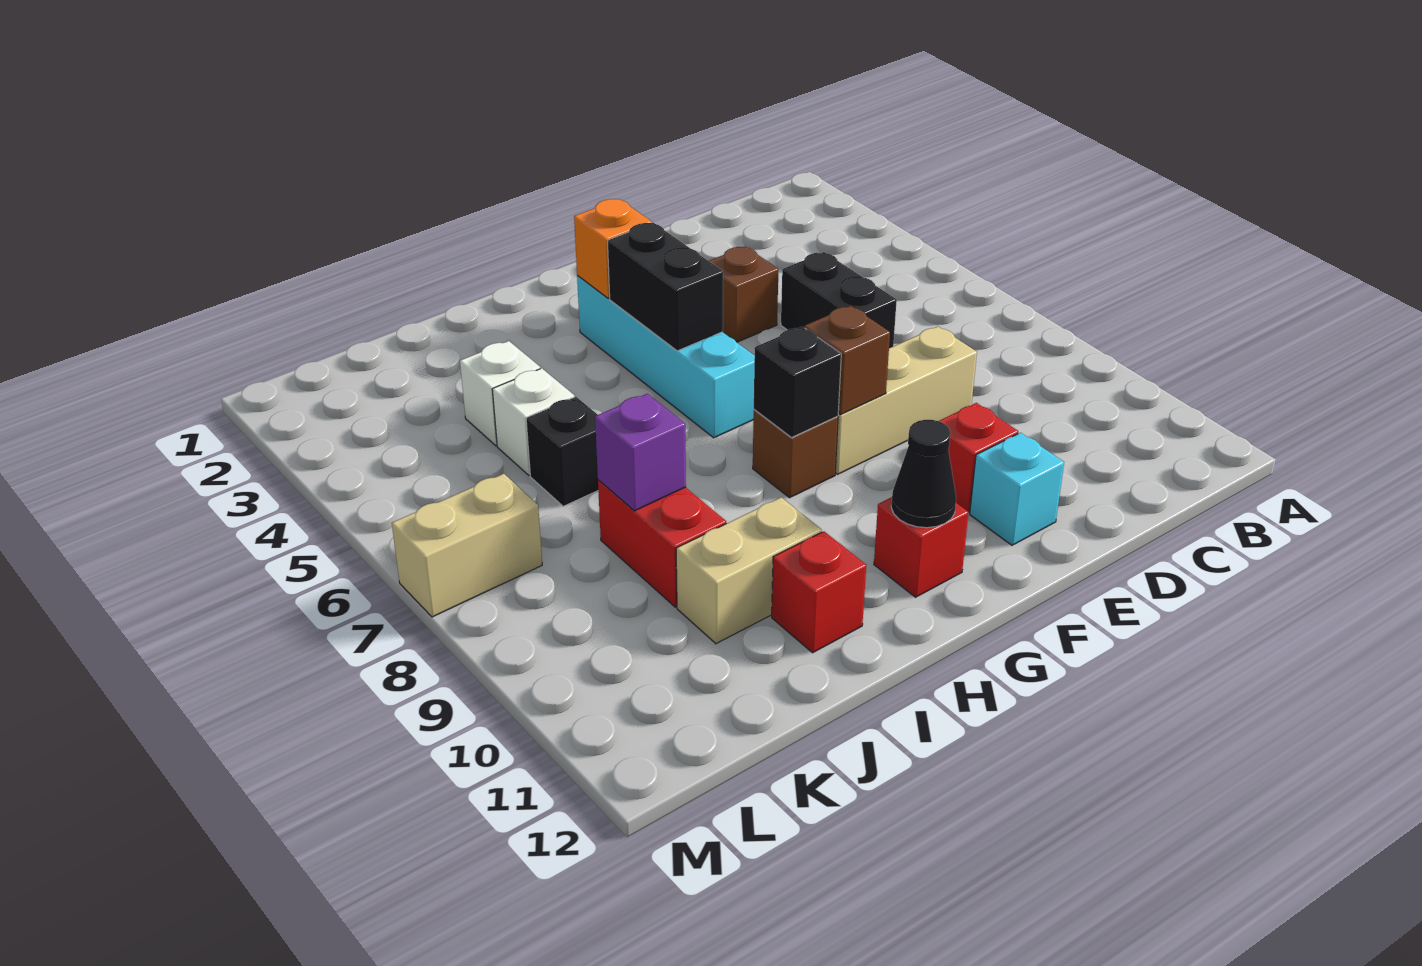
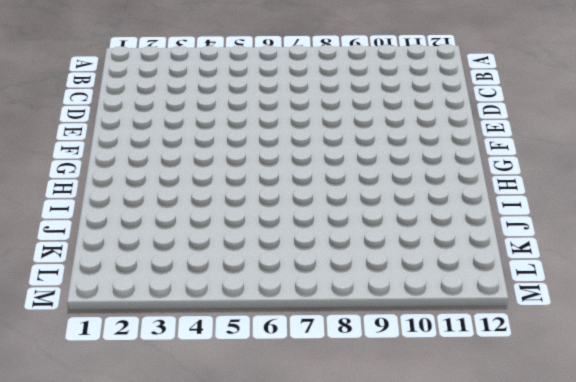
none -> black brick D5:D6 level 1
none -> tan brick D8:F8 level 1
none -> brown brick E4 level 1

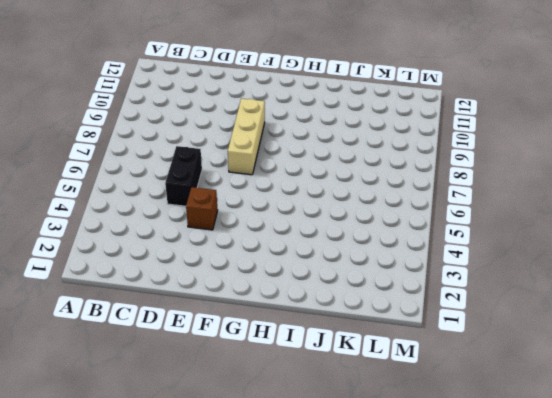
tan brick F7:F9 level 1 -> tan brick D8:F8 level 1
none -> red brick E10 level 1
none -> cyan brick E11 level 1
none -> cyan brick G3:G6 level 1

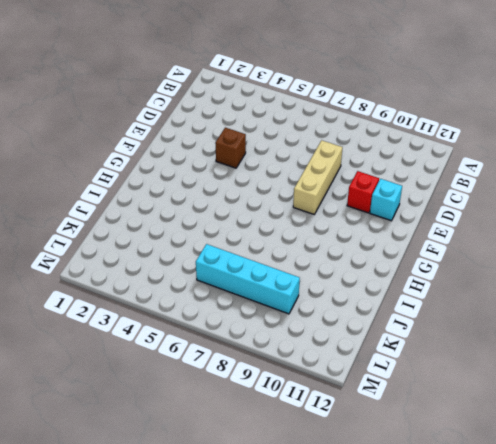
cyan brick K6:K9 level 1 -> cyan brick G3:G6 level 1
none -> black brick D5:D6 level 1
none -> brown brick G8 level 1
none -> red brick G11 level 1

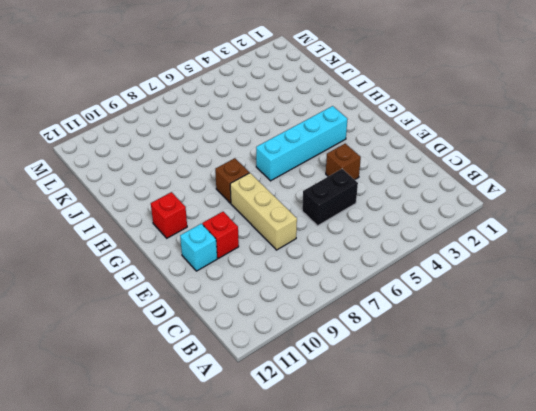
none -> tan brick I10:J10 level 1
none -> red brick I11 level 1
none -> white brick J4 level 1

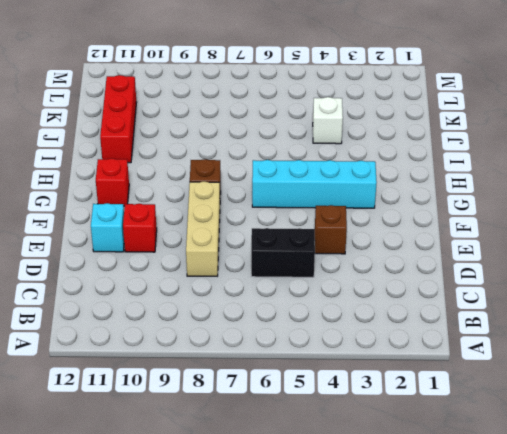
red brick I11:K11 level 1 -> red brick I11 level 1
none -> tan brick I10:J10 level 1
none -> white brick J5 level 1
none -> black brick J6 level 1

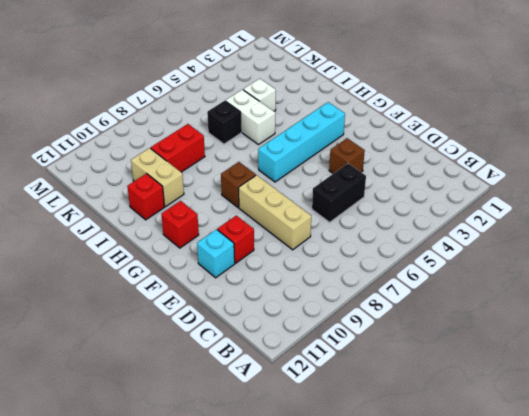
white brick I5:J5 level 1 -> white brick J5 level 1
none -> tan brick L7:M7 level 1
none -> brown brick F8 level 2
none -> orange brick G3 level 2

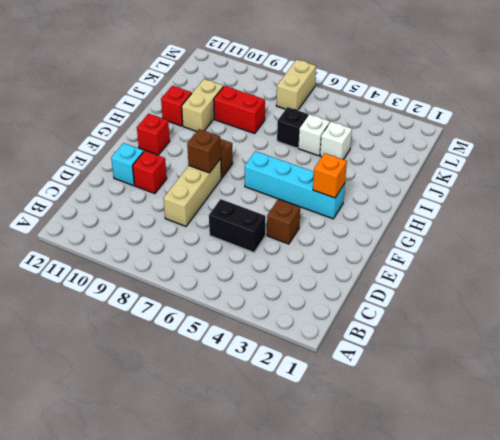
none -> black brick G4:G5 level 2
none -> black brick G8 level 2
none -> black cone G11 level 2

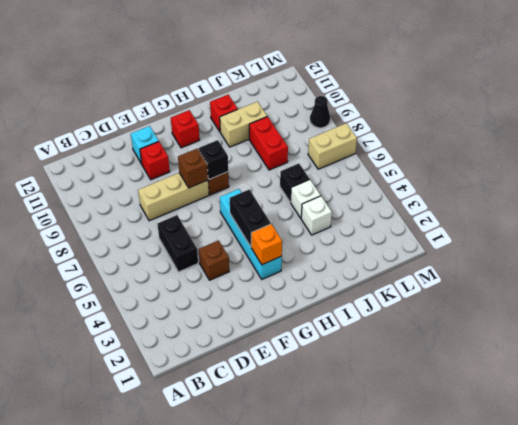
black cone M9 level 1 -> black cone G11 level 2
none -> purple brick J8 level 2

